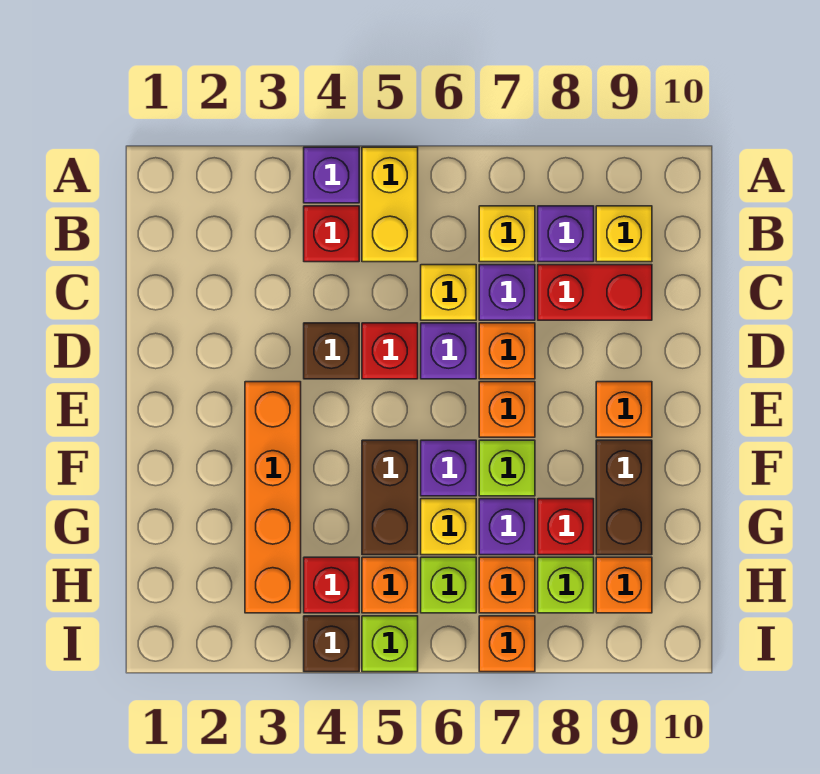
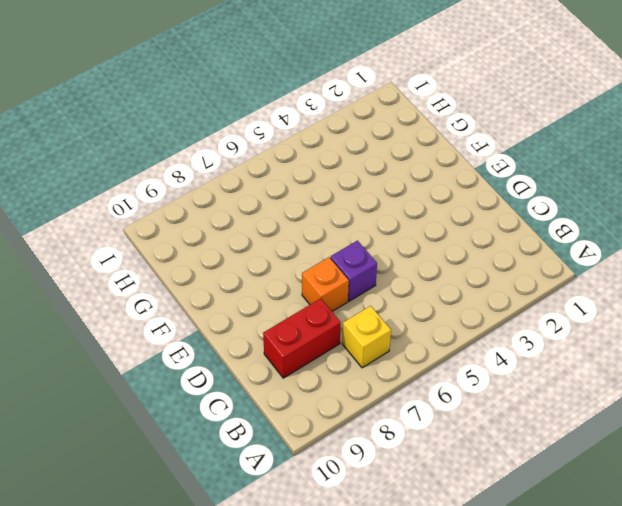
none -> purple brick A4 level 1
none -> yellow brick A5:B5 level 1
none -> red brick B4 level 1
none -> purple brick B8 level 1

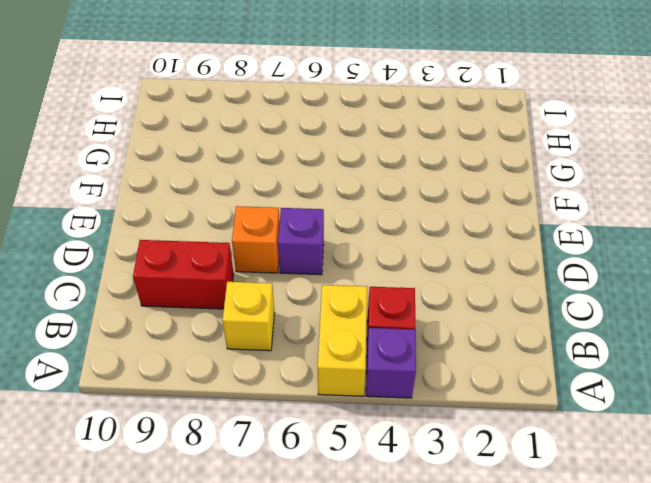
none -> purple brick B8 level 1
none -> yellow brick B9 level 1
none -> yellow brick C6 level 1
none -> purple brick C7 level 1

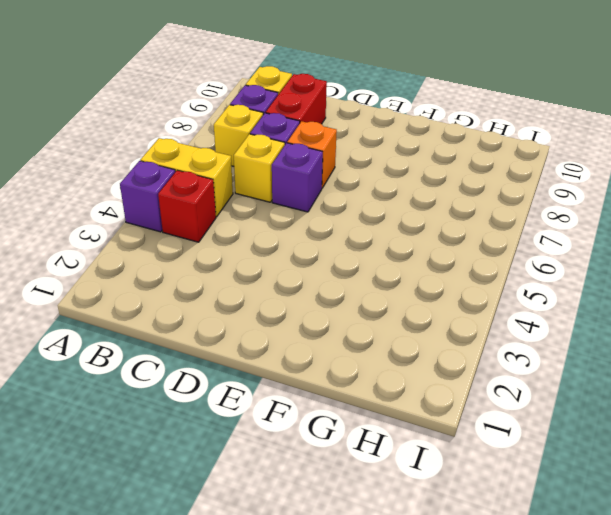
none -> brown brick D4 level 1
none -> red brick D5 level 1
none -> orange brick E3:H3 level 1
none -> orange brick E7 level 1

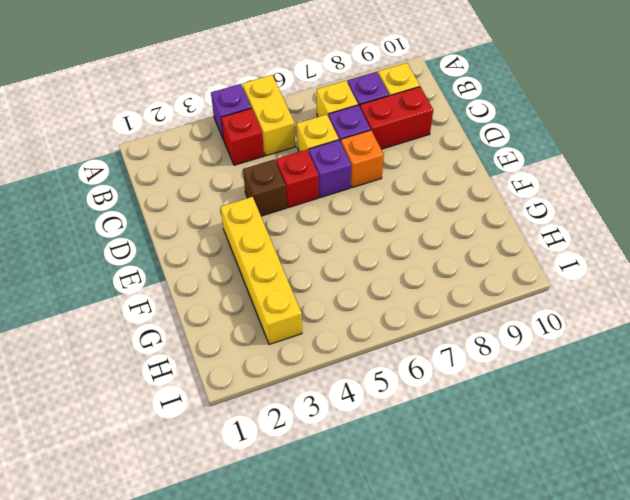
yellow brick E3:H3 level 1 -> orange brick E3:H3 level 1
none -> orange brick E7 level 1
none -> orange brick E9 level 1
none -> brown brick F5:G5 level 1
none -> purple brick F6 level 1

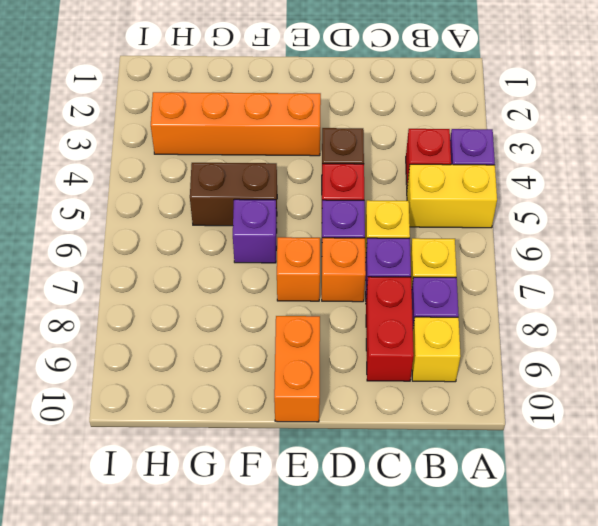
orange brick E9:E10 level 1 -> orange brick E9 level 1
none -> lime brick F7 level 1
none -> brown brick F9:G9 level 1
none -> yellow brick G6 level 1
none -> purple brick G7 level 1

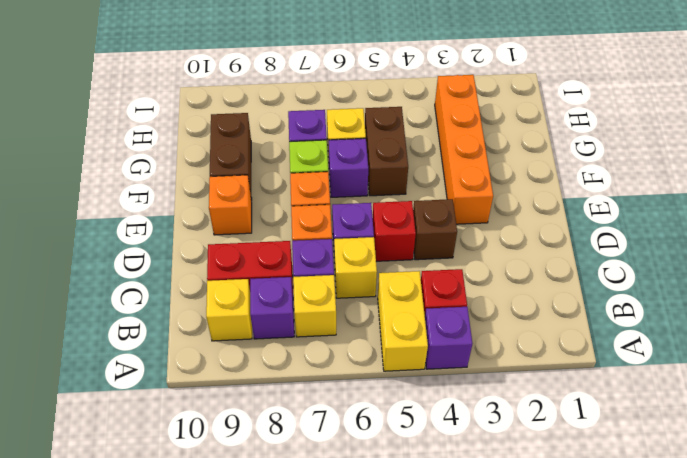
none -> red brick G8 level 1
none -> red brick H4 level 1
none -> orange brick H5 level 1
none -> lime brick H6 level 1

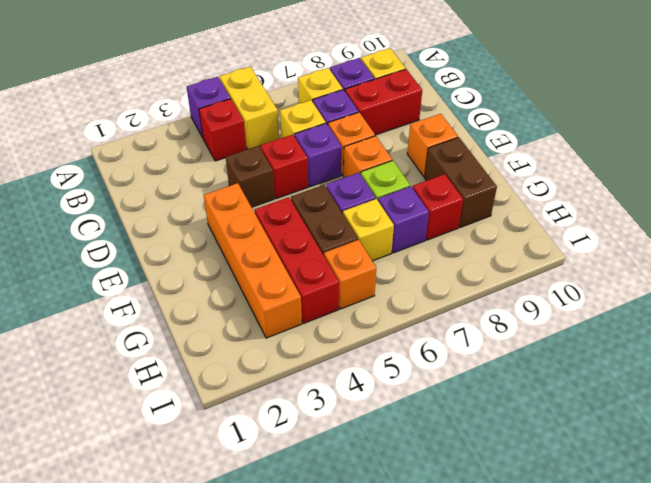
red brick F4:H4 level 1 -> red brick H4 level 1
none -> lime brick H6 level 1
none -> orange brick H7 level 1
none -> lime brick H8 level 1
none -> orange brick H9 level 1

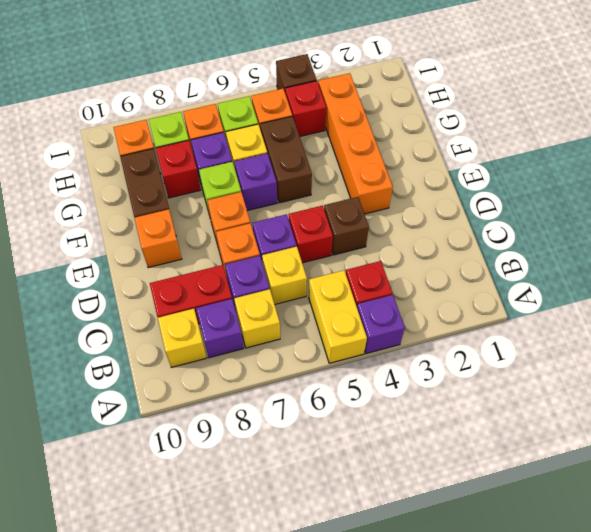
none -> lime brick I5 level 1
none -> orange brick I7 level 1

